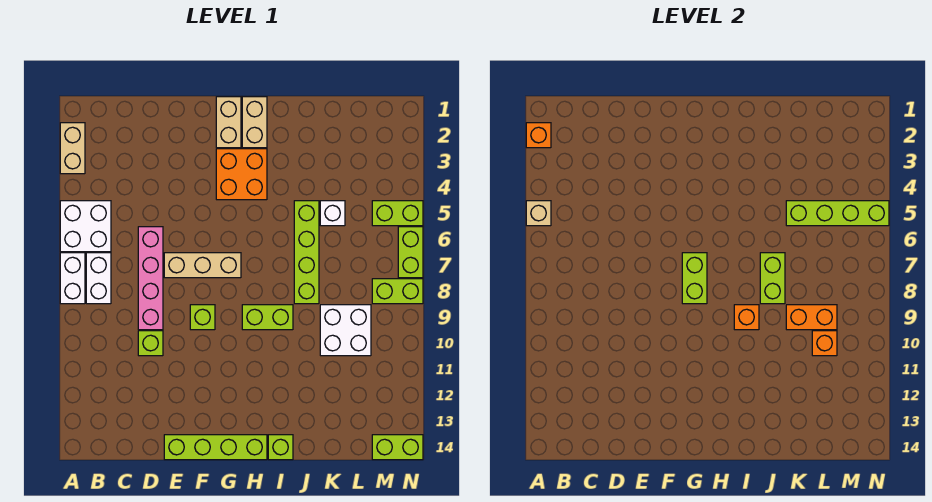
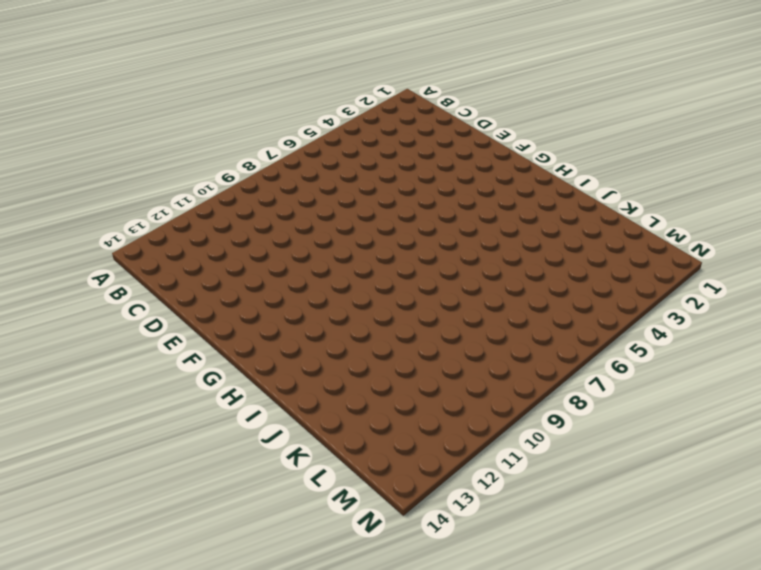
none -> tan brick A2:A3 level 1
none -> white brick A5:B6 level 1
none -> white brick A7:A8 level 1

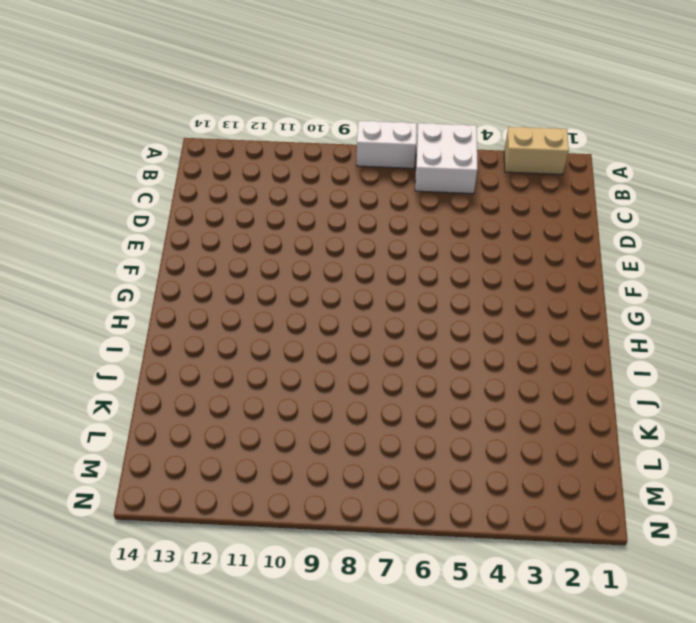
none -> white brick B7:B8 level 1
none -> pink brick D6:D9 level 1
none -> lime brick D10 level 1

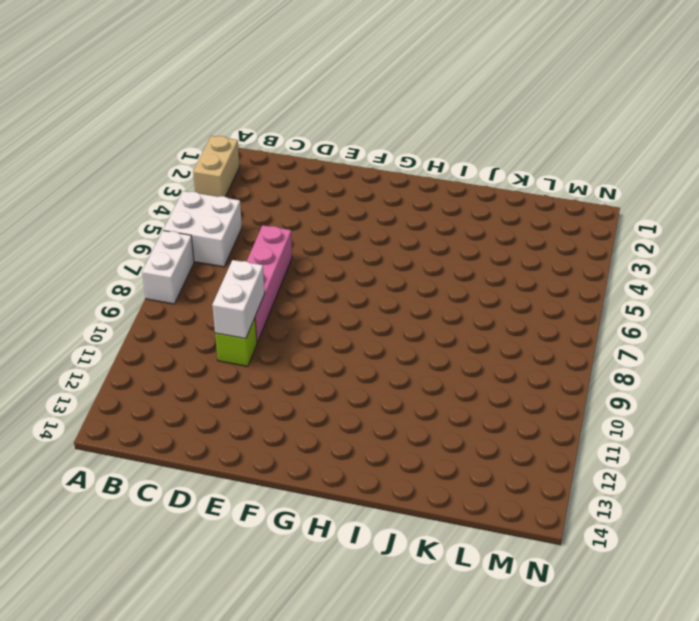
white brick D9:D10 level 2 -> white brick B7:B8 level 1
none -> tan brick E7:G7 level 1
none -> lime brick E14:H14 level 1
none -> lime brick F9 level 1

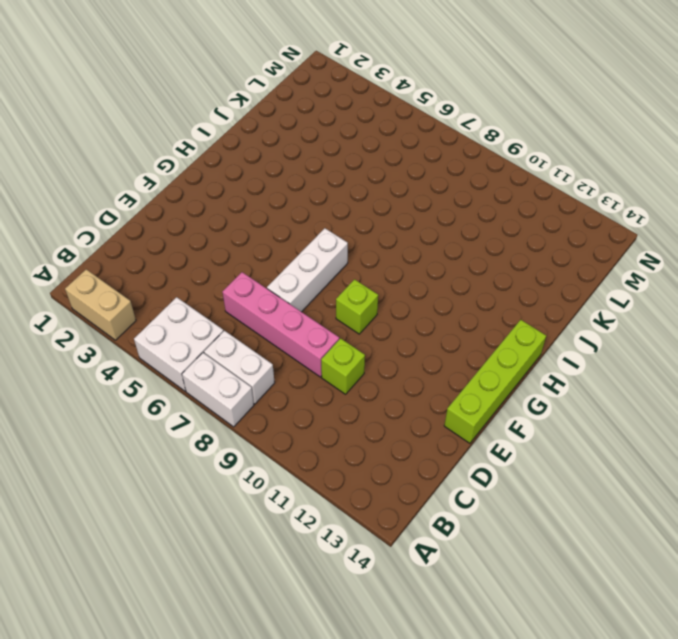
white brick E7:G7 level 1 -> tan brick E7:G7 level 1
none -> tan brick G1:G2 level 1
none -> orange brick G3:H4 level 1
none -> tan brick H1:H2 level 1

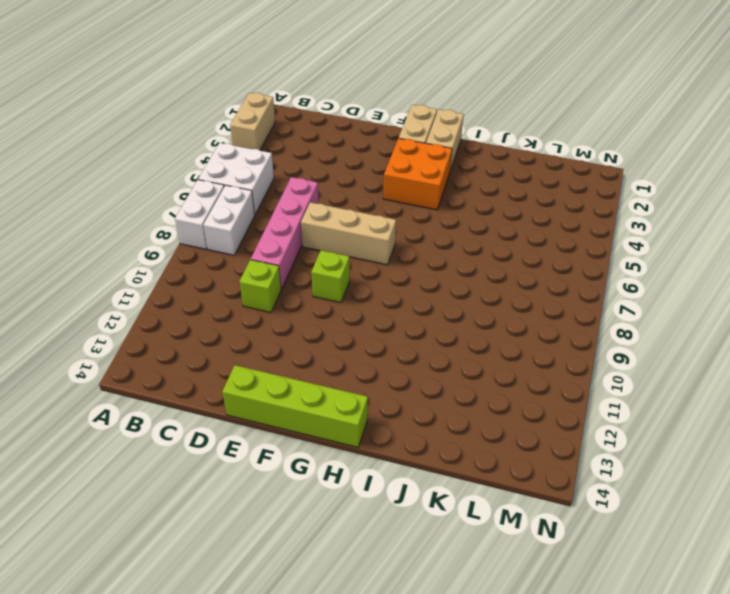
none -> lime brick H9:I9 level 1
none -> lime brick I14 level 1
none -> lime brick J5:J8 level 1

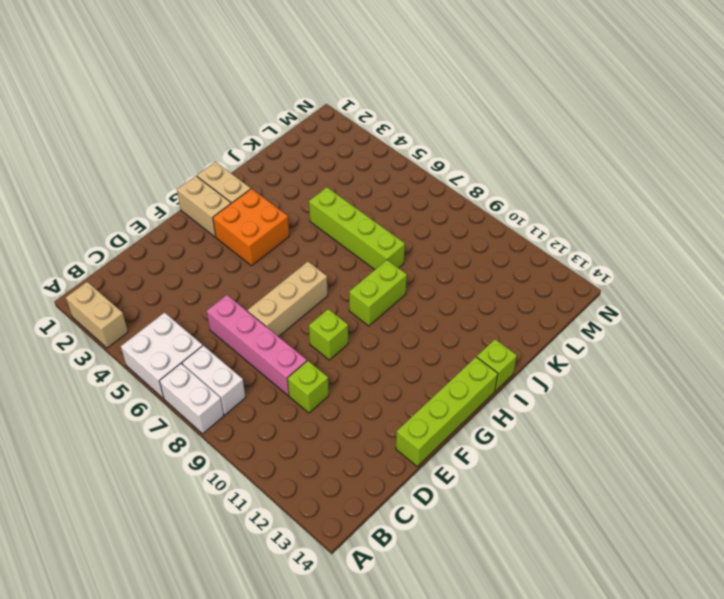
none -> white brick K5 level 1
none -> white brick K9:L10 level 1
none -> lime brick M5:N5 level 1

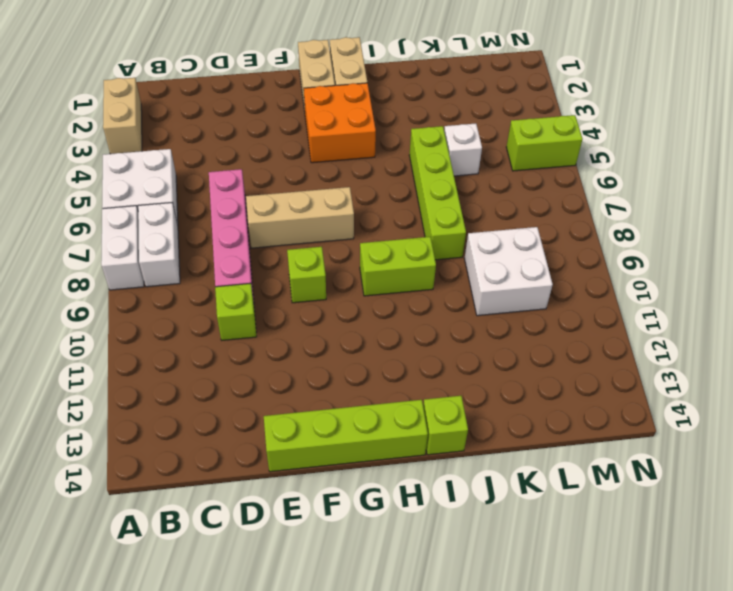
none -> lime brick M8:N8 level 1
none -> lime brick M14:N14 level 1
none -> lime brick N6:N7 level 1

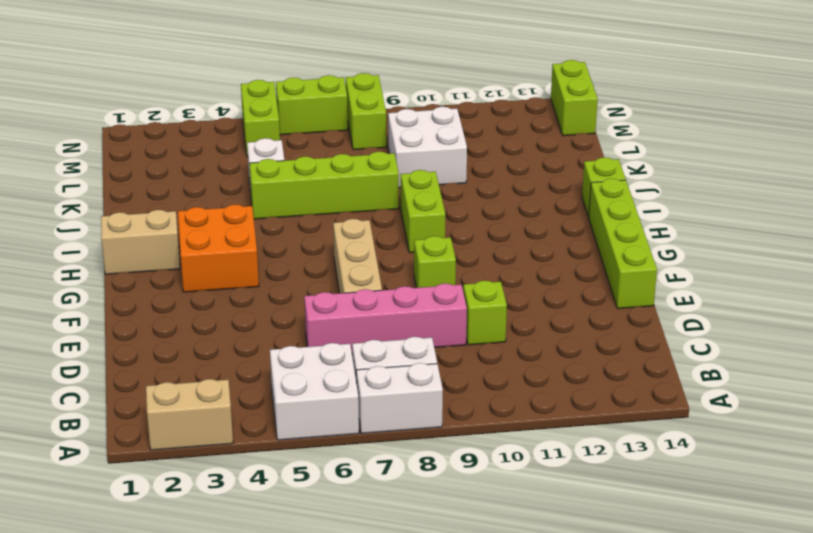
none -> tan brick G1:G2 level 1
none -> orange brick A2 level 2
none -> tan brick A5 level 2

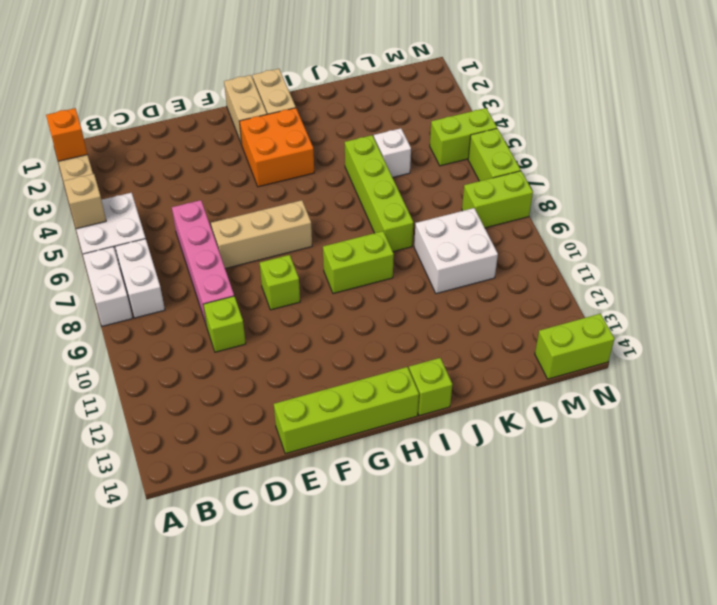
none -> lime brick G7:G8 level 2
none -> orange brick I9 level 2
none -> lime brick J7:J8 level 2

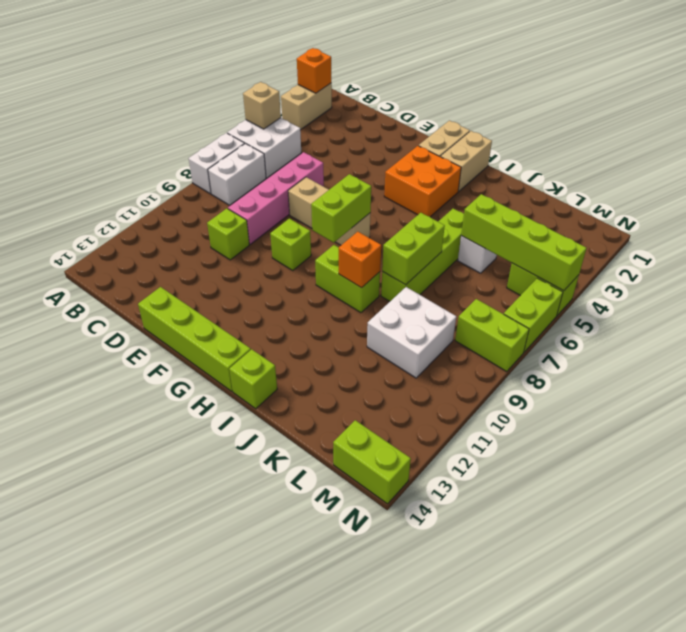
none -> orange brick K9:L9 level 2
none -> orange brick L10 level 2

